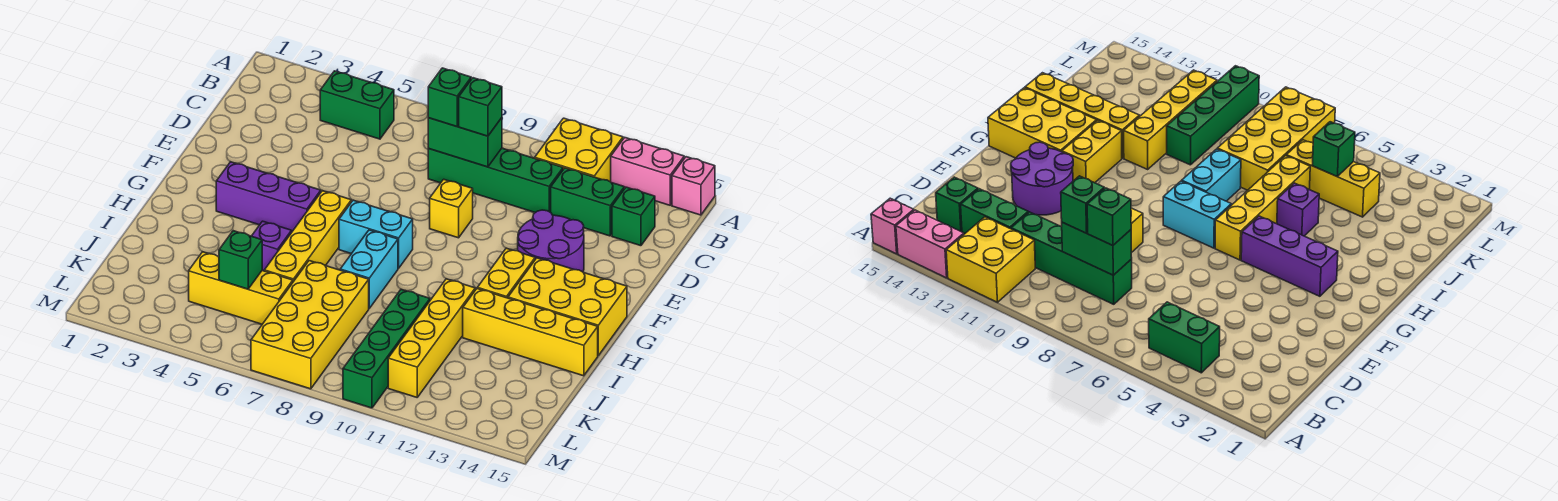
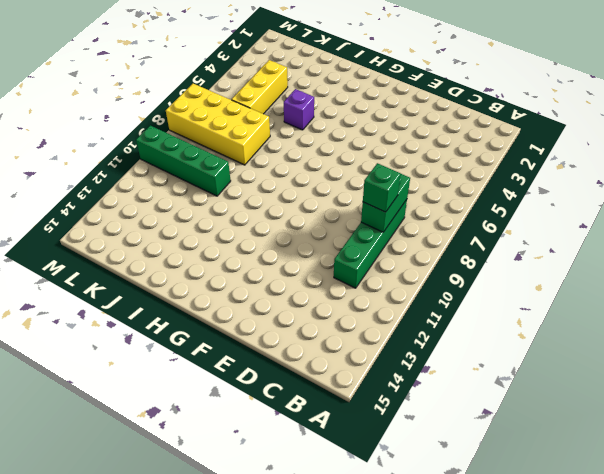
none -> yellow brick A11:B12 level 1
none -> pink brick A13:A14 level 1
none -> pink brick A15 level 1

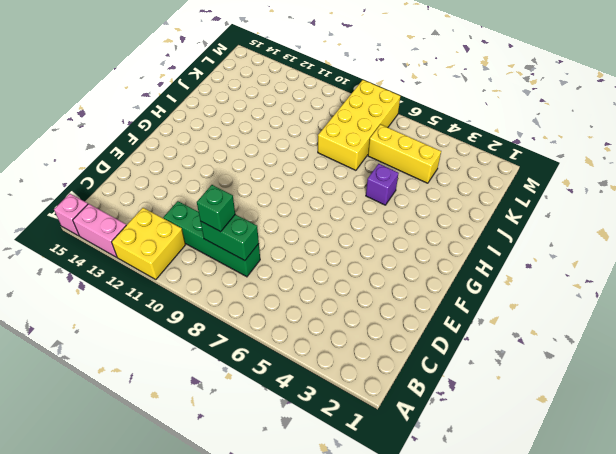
none -> green brick B4:B5 level 1
none -> green brick C12:C13 level 1
none -> green brick C14 level 1

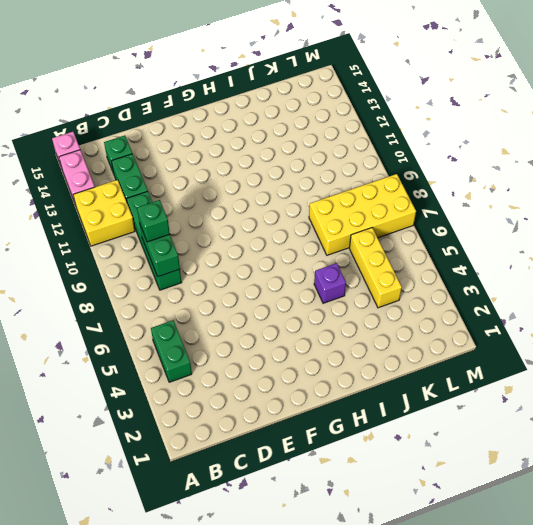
none -> yellow brick E9 level 1
none -> purple round brick E12:F13 level 1
none -> purple brick G3:G5 level 1

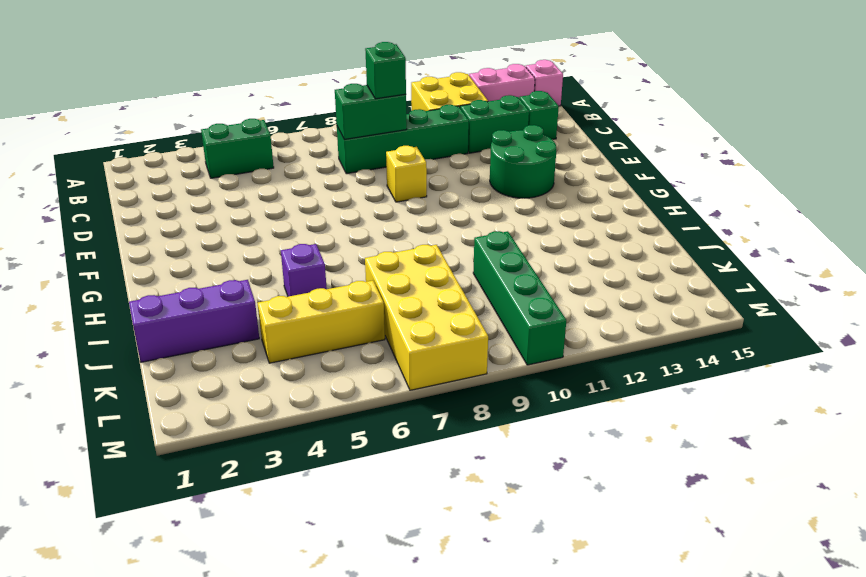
green round brick E12:F13 level 1 -> purple round brick E12:F13 level 1
purple brick J1:J3 level 1 -> purple brick G3:G5 level 1
none -> yellow brick G6:J6 level 1
none -> cyan brick G7:G8 level 1
none -> yellow brick G12:H12 level 1

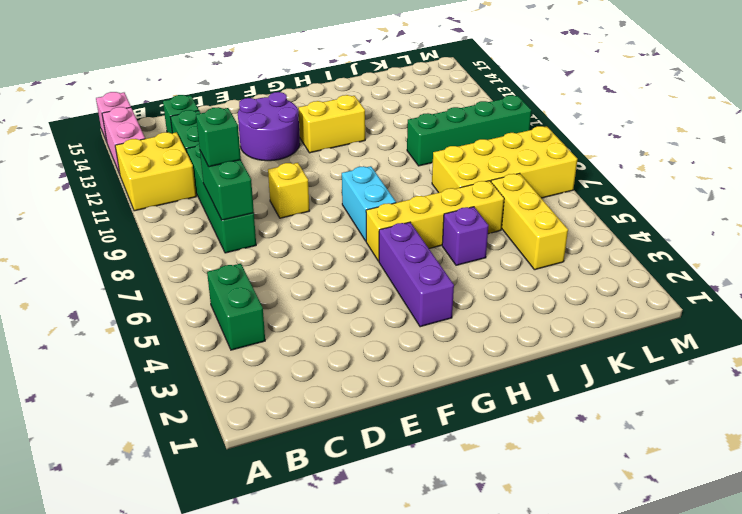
none -> yellow brick G13:H15 level 1
none -> cyan brick H8:I8 level 1
none -> yellow brick I11:L11 level 1

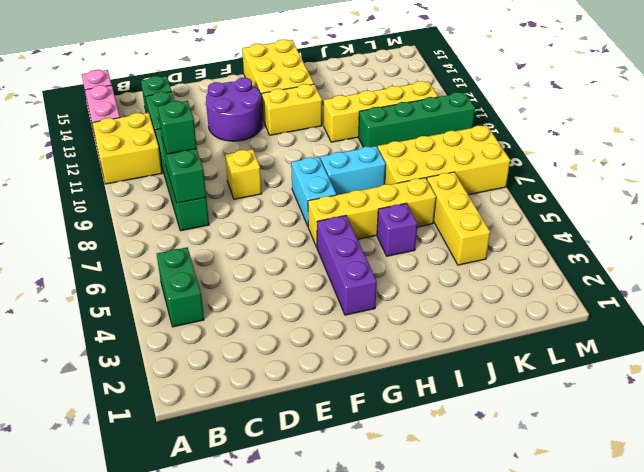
none -> yellow brick I12:I15 level 1
none -> green brick K5 level 2
none -> green brick C8 level 3

